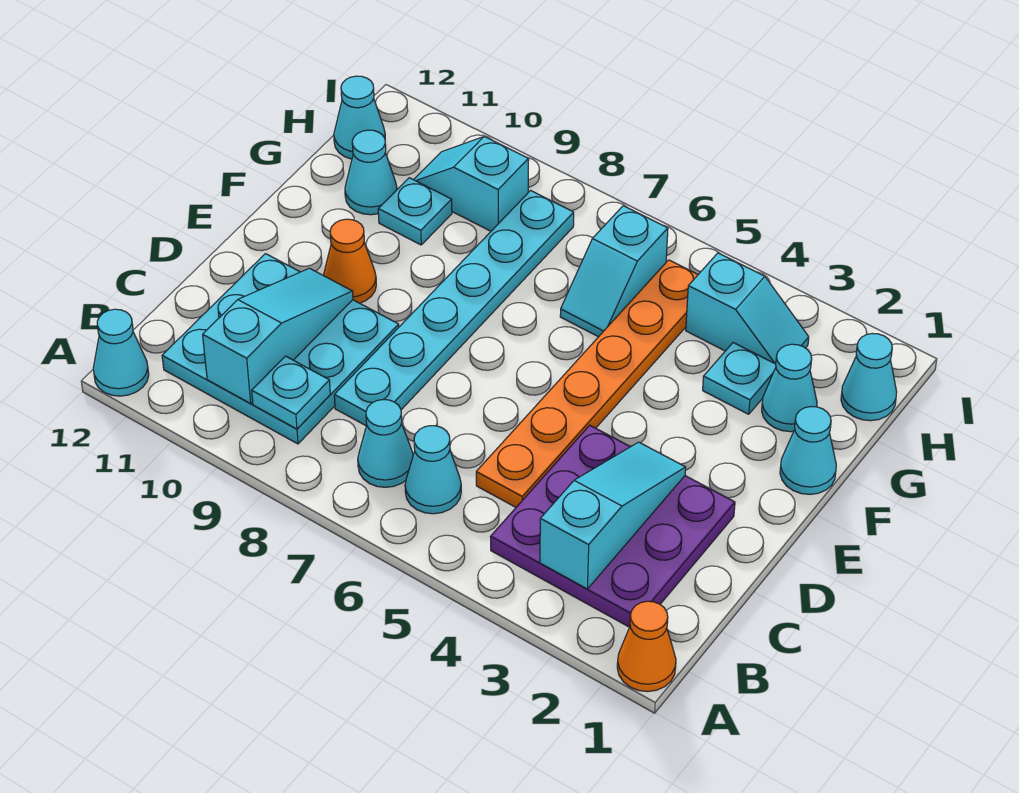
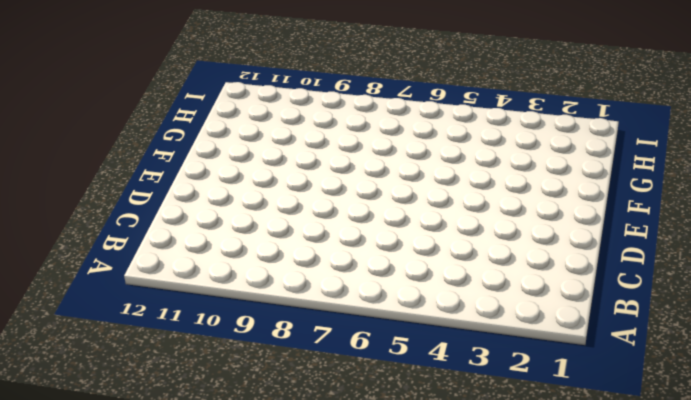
none -> orange cone A1 level 1
none -> cyan cone A12 level 1
none -> purple plate B2:D4 level 1

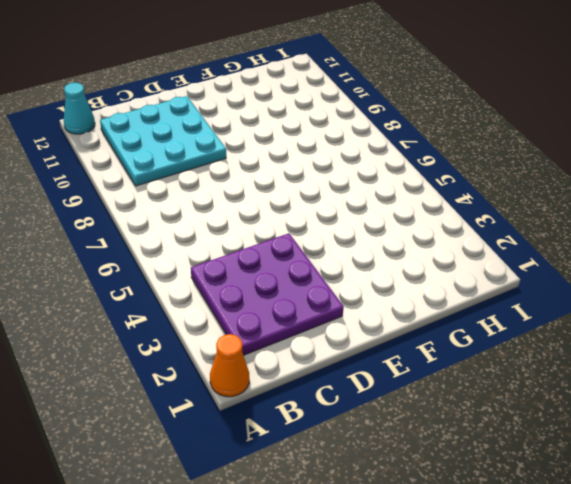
none -> cyan cone B6 level 1
none -> cyan cone B7 level 1
none -> orange plate C5:H5 level 1

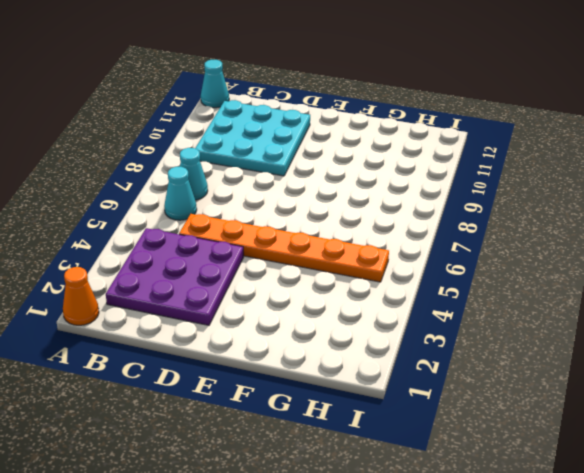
none -> cyan plate C8:H8 level 1
none -> orange cone E10 level 1
none -> cyan cone F1 level 1

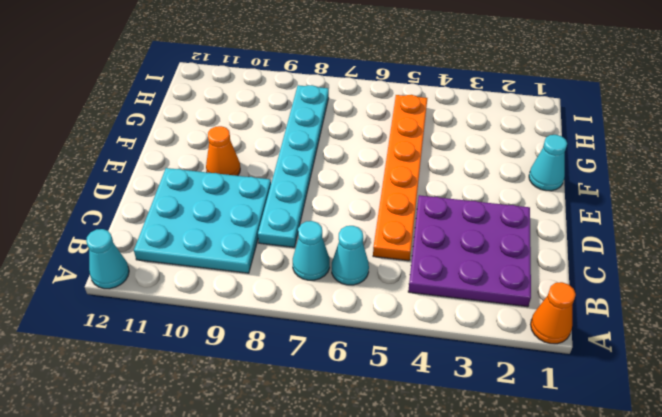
none -> cyan cone G2 level 1
none -> cyan plate G3 level 1
none -> cyan slope G6:H6 level 1 top H

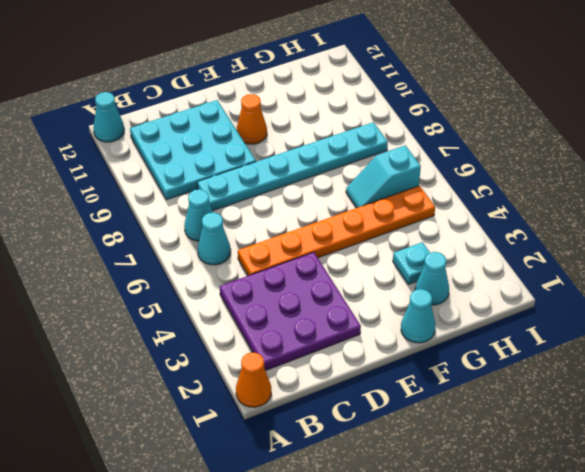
none -> cyan plate G10 level 1
none -> cyan cone G11 level 1
none -> cyan cone H1 level 1

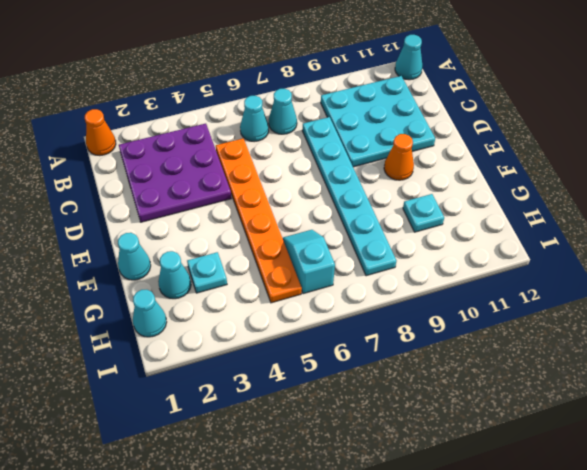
none -> cyan cone G11 level 1
none -> cyan slope H3:H4 level 1 top 4
none -> cyan slope H9:H10 level 1 top 9

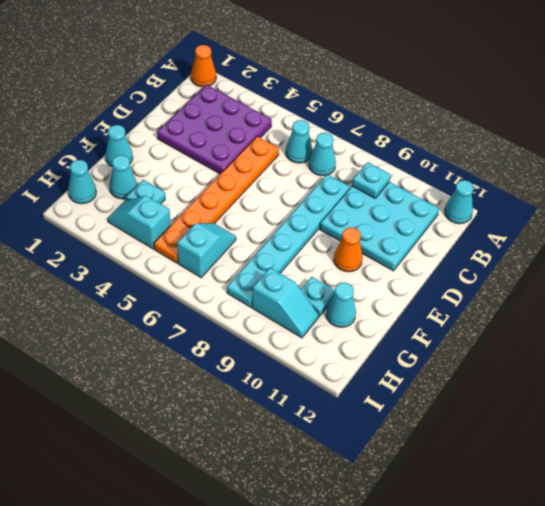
none -> cyan cone H12 level 1
none -> cyan slope B3:D3 level 2 top B
none -> cyan slope B10:D10 level 2 top B

